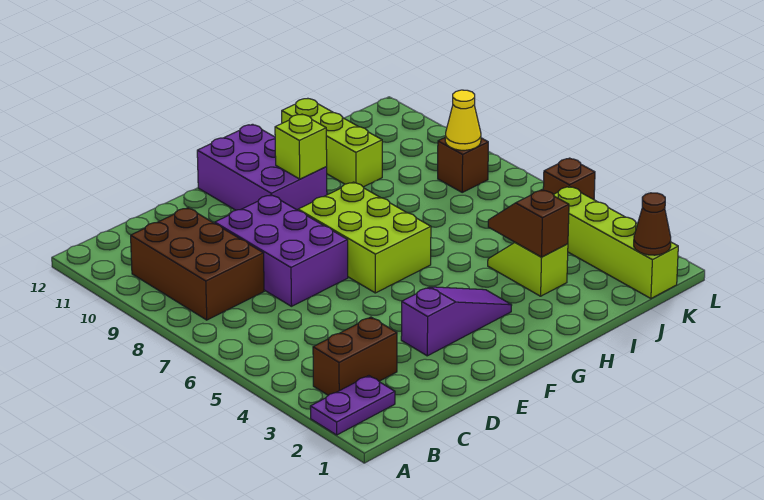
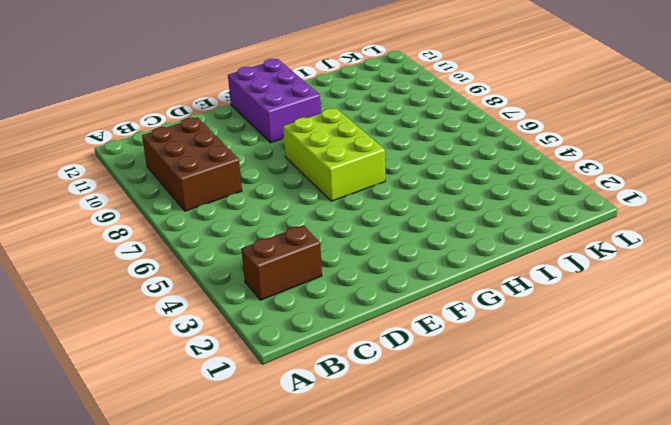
none -> purple plate A2:B2 level 1
none -> purple brick D7:E9 level 1
none -> purple slope E3:G3 level 1 top E

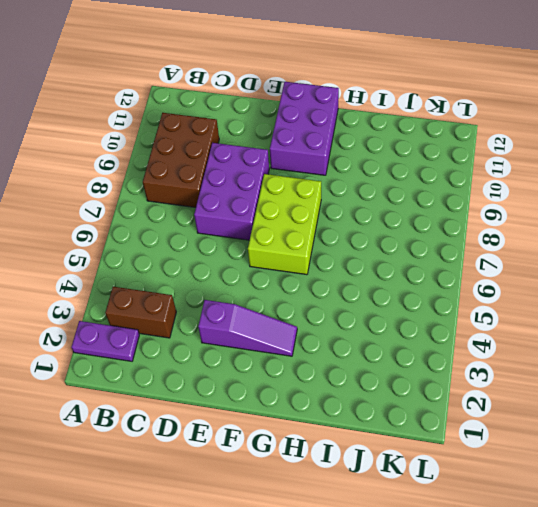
none -> lime slope I3:I4 level 1 top 3
none -> lime brick I10:I12 level 1
none -> lime brick K1:K4 level 1

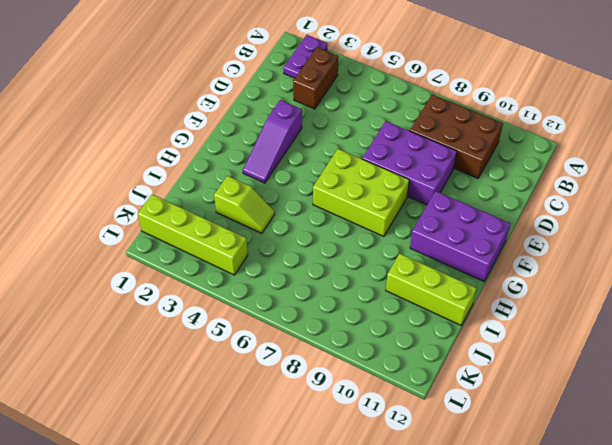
none -> brown brick K8 level 1
none -> brown brick L5 level 1
none -> lime brick G10 level 2

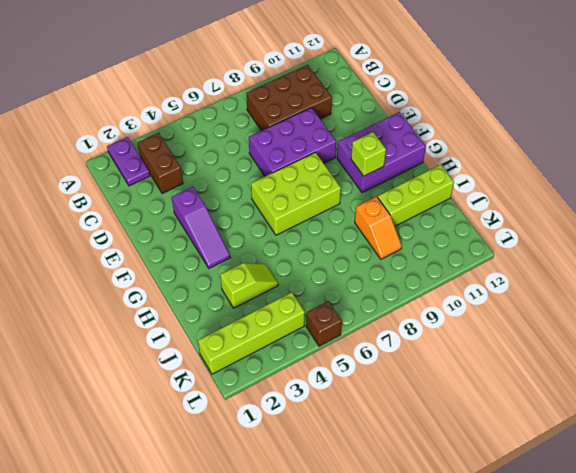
orange slope I9:J9 level 1 top I -> none
none -> brown brick K8 level 1
none -> brown slope I3:I4 level 2 top 3
none -> brown cone K1 level 2

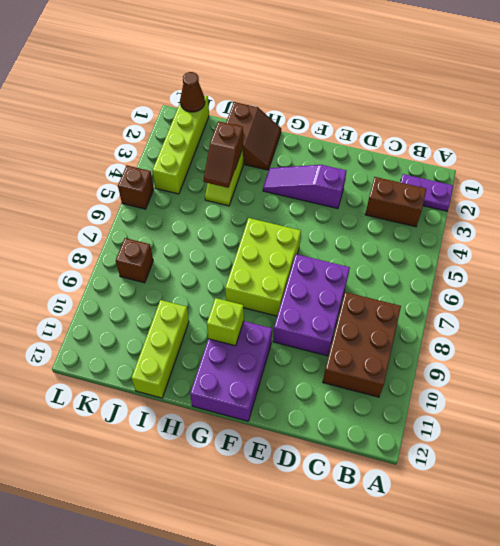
brown slope H1:I2 level 1 top I -> none
none -> yellow cone K8 level 2

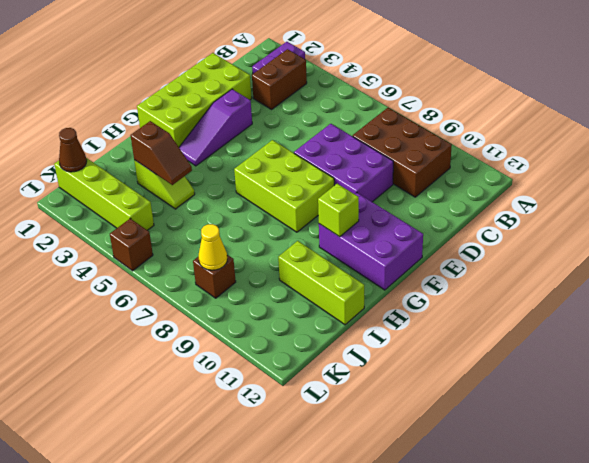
lime brick D1:G2 level 1 -> none

